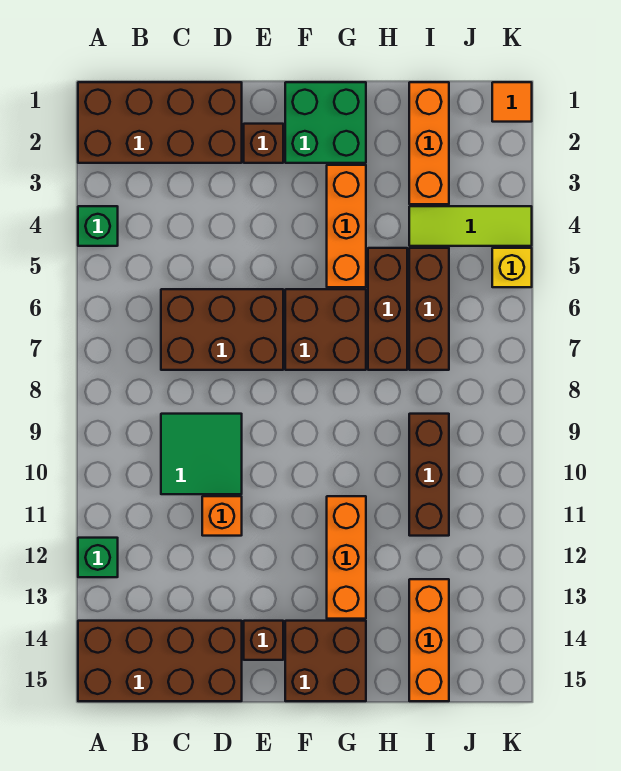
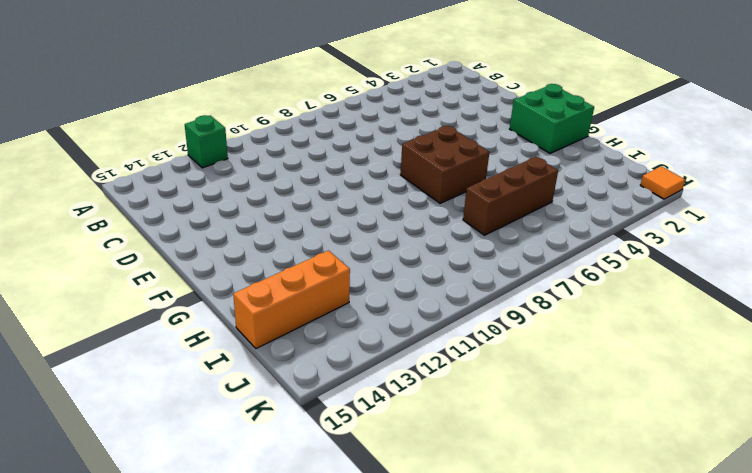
none -> brown brick A1:D2 level 1
none -> green brick A4 level 1
none -> brown brick A14:D15 level 1

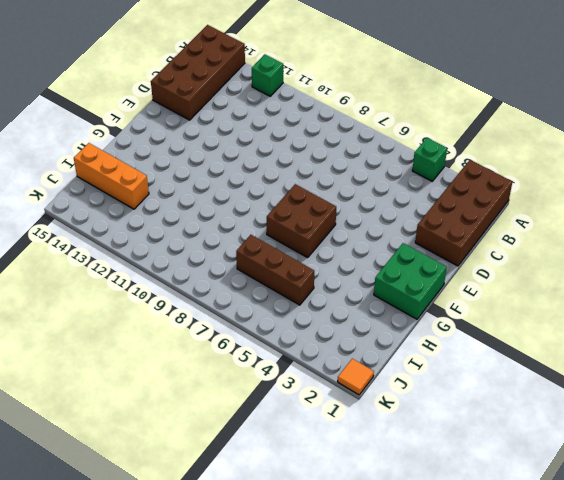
none -> brown brick C6:E7 level 1
none -> green tile C9:D10 level 1
none -> orange brick D11 level 1

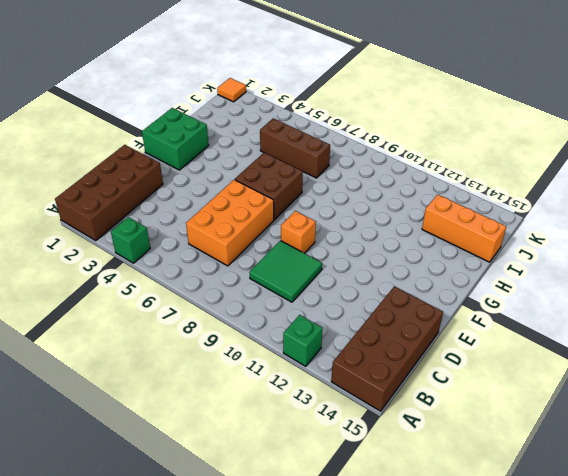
orange brick C6:E7 level 1 -> brown brick C6:E7 level 1
orange brick E9 level 1 -> orange brick D11 level 1
none -> brown brick E2 level 1
none -> brown brick E14 level 1
none -> brown brick F14:G15 level 1

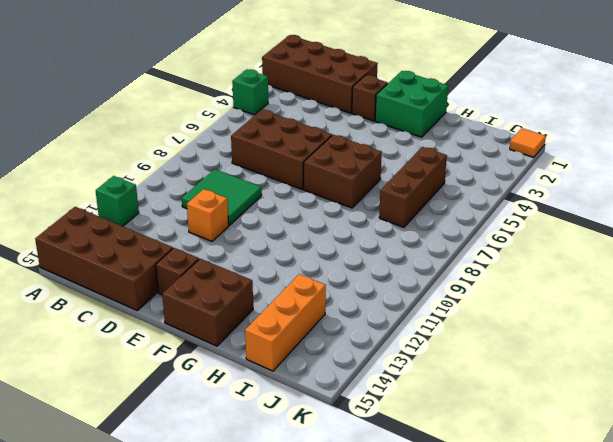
none -> orange brick G3:G5 level 1
none -> orange brick G11:G13 level 1
none -> brown brick H5:H7 level 1

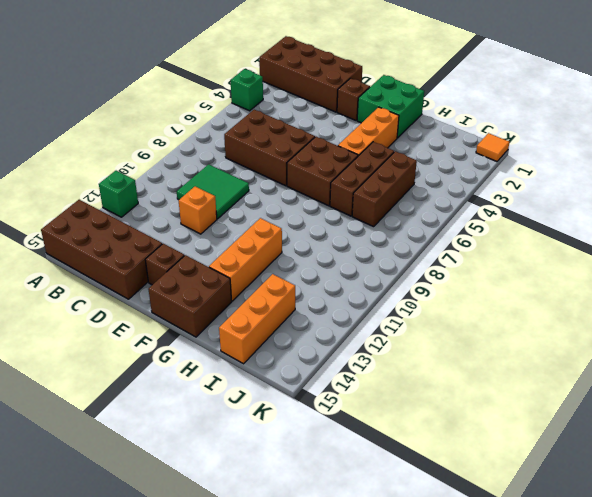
none -> orange brick I1:I3 level 1
none -> lime tile I4:K4 level 1
none -> brown brick I9:I11 level 1

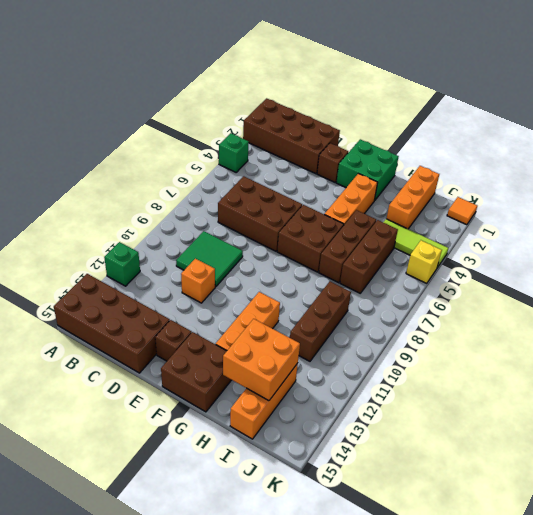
orange brick H13:I14 level 2 -> none

